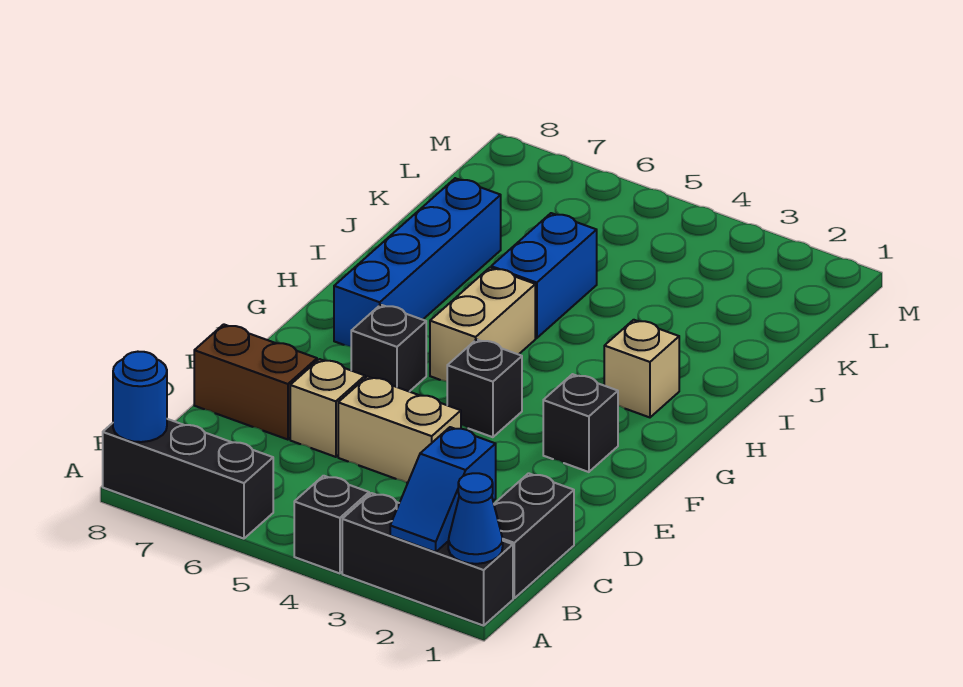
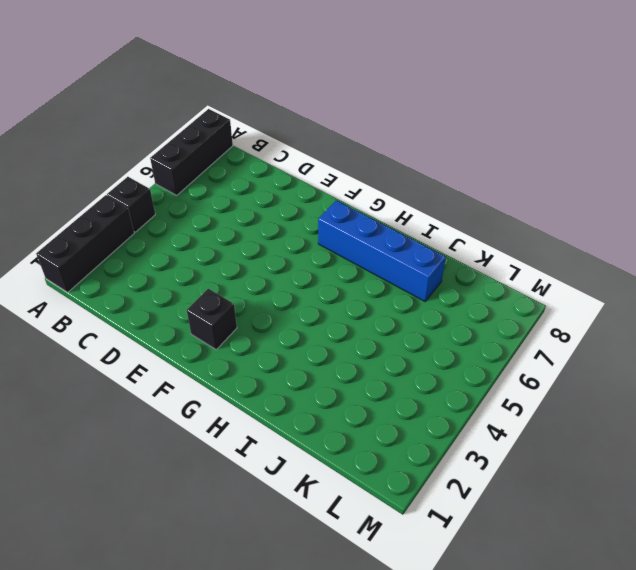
none -> black brick B1:C1 level 1
none -> tan brick D4:D5 level 1
none -> tan brick D6 level 1

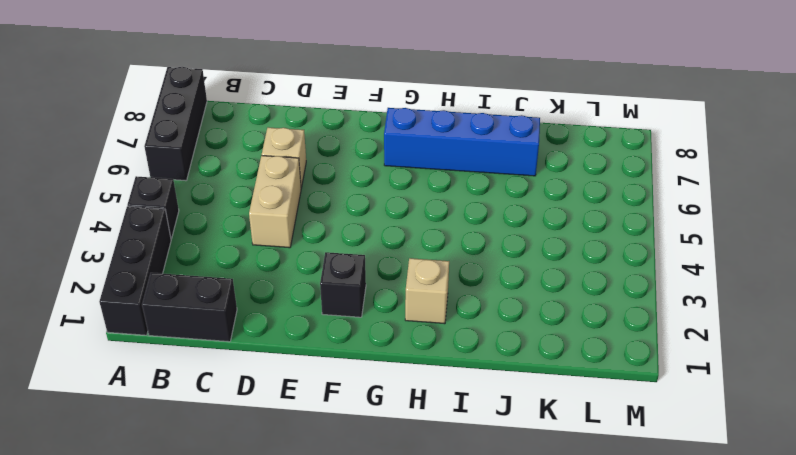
none -> brown brick D7:D8 level 1
none -> black brick F4 level 1
none -> black brick F6 level 1

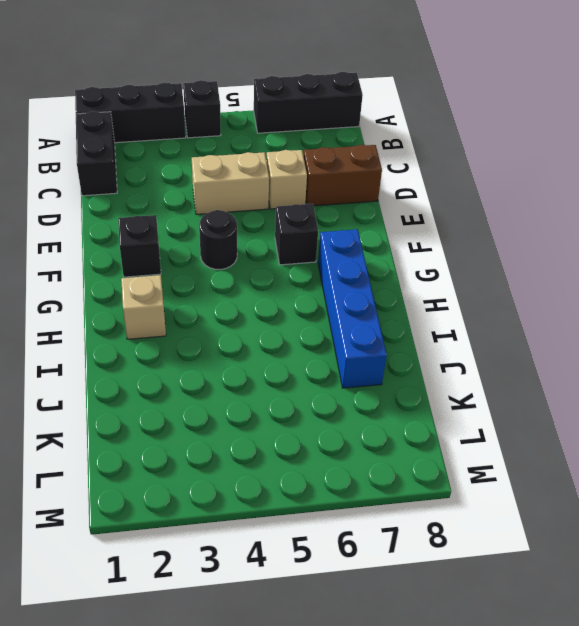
black round brick F4 level 1 -> black brick F4 level 1
none -> tan brick G5:H5 level 1
none -> blue brick I5:J5 level 1
none -> blue cone A1 level 2

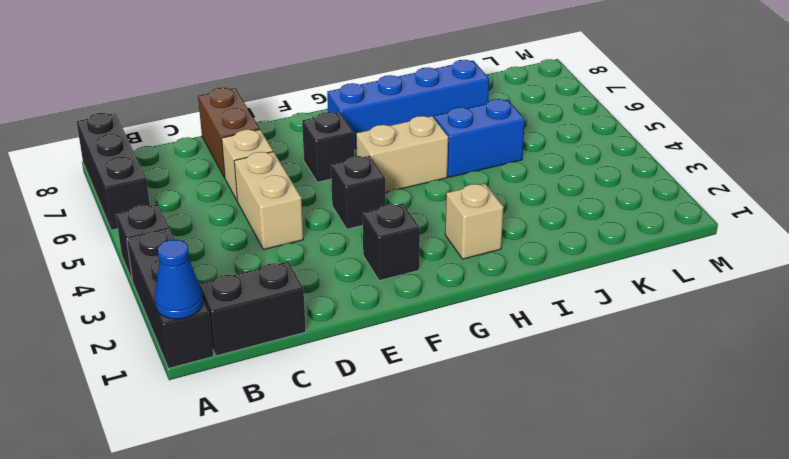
none -> blue slope A2:B2 level 2 top B
none -> blue round brick A8 level 2

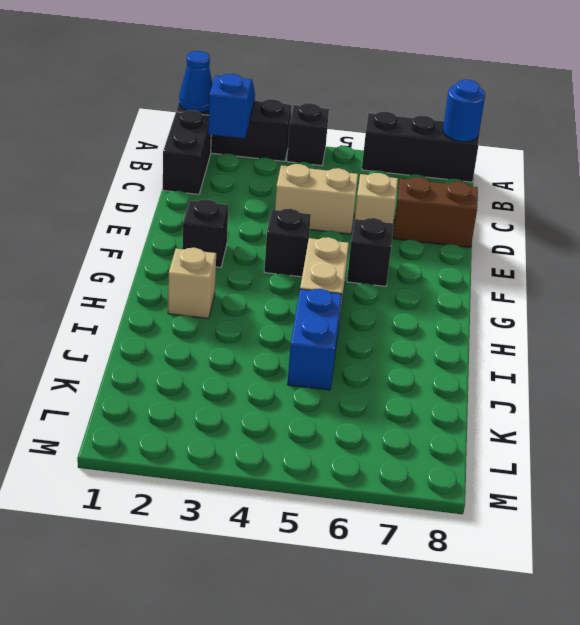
none -> blue brick G7:J7 level 1

